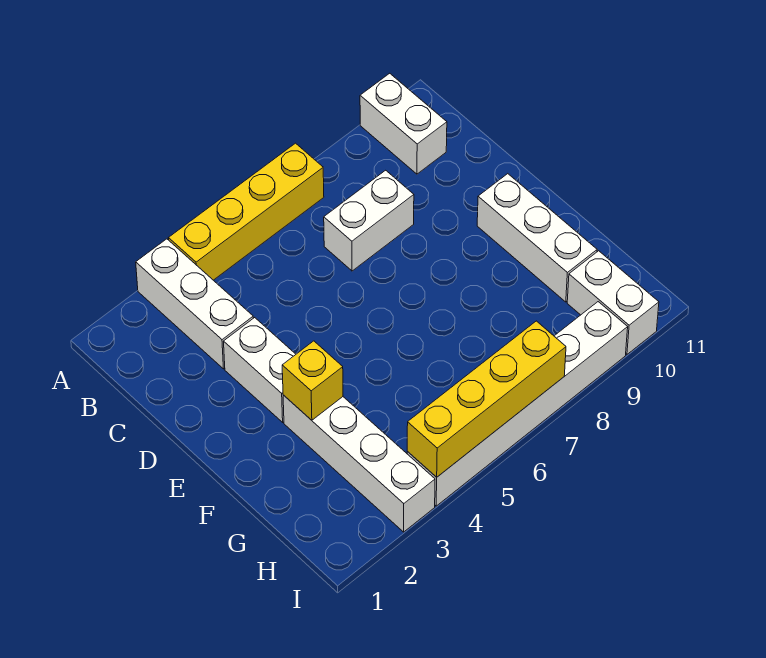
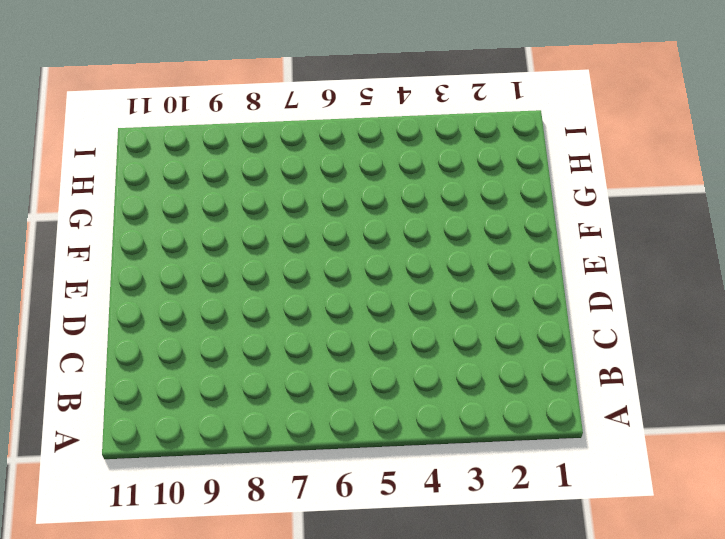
none -> white brick A3:C3 level 1
none -> yellow brick A4:A7 level 1

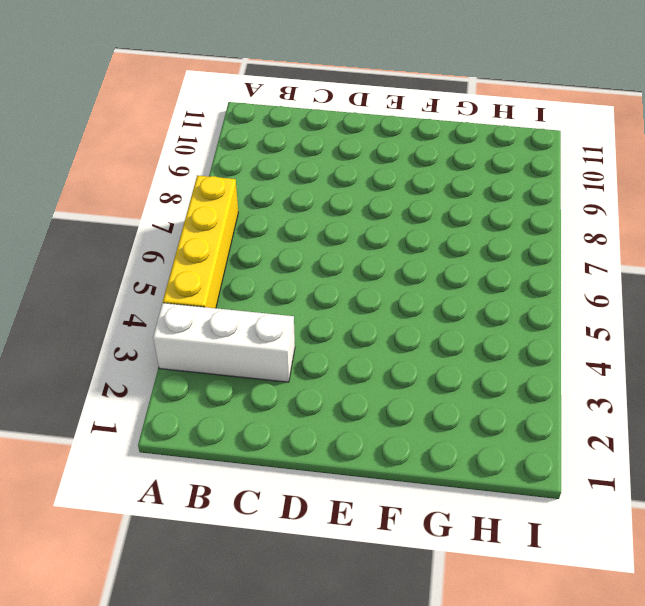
none -> white brick A10:B10 level 1
none -> white brick C7:C8 level 1

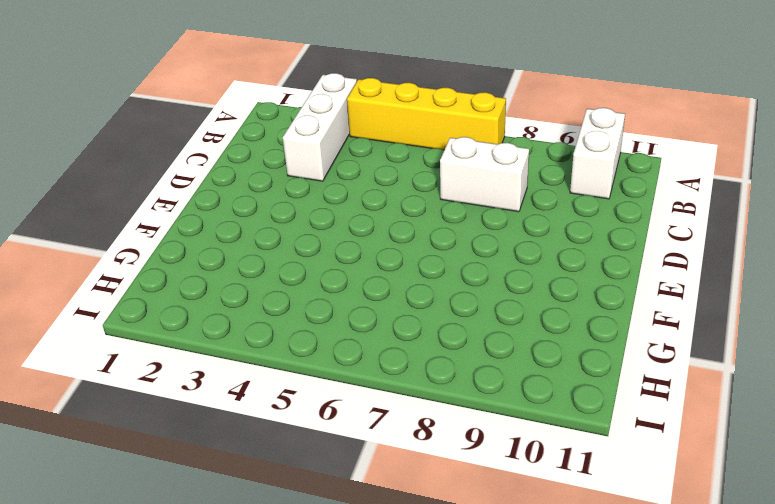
none -> white brick D3:E3 level 1
none -> white brick E10:G10 level 1

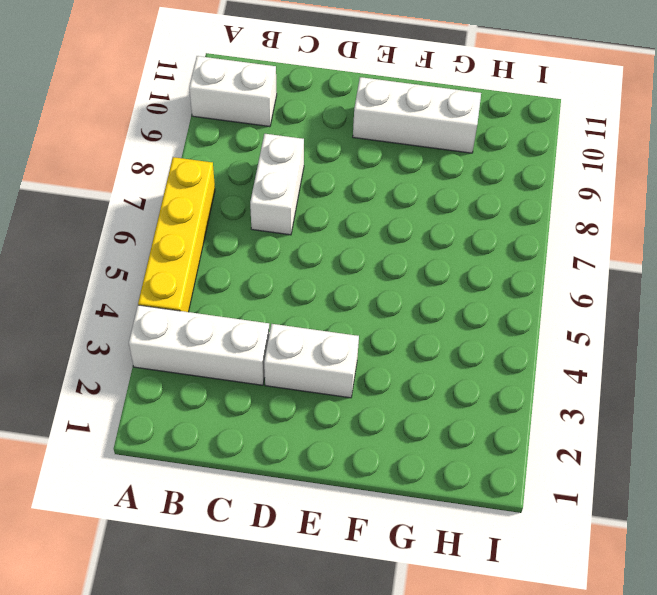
none -> white brick F3:I3 level 1
none -> white brick H10:I10 level 1

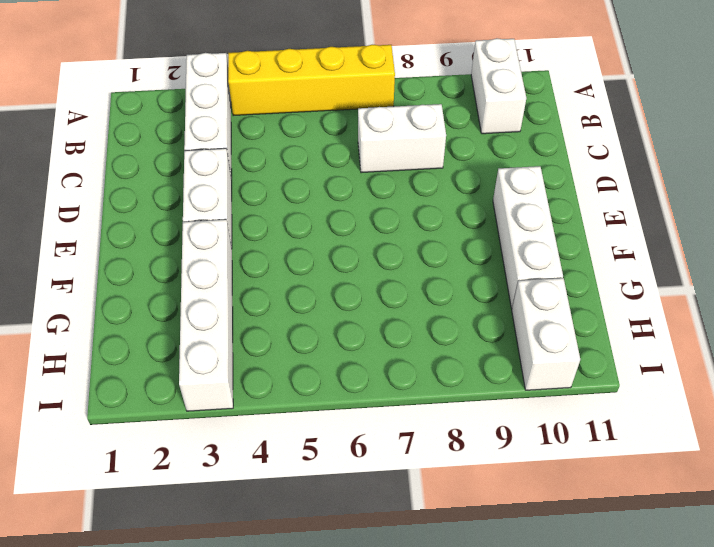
none -> white brick I4:I9 level 1
none -> yellow brick F3 level 2

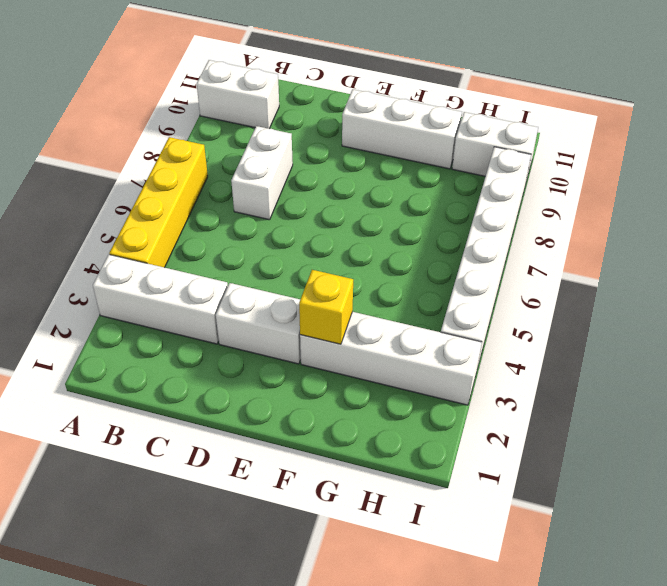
none -> yellow brick I4:I7 level 2

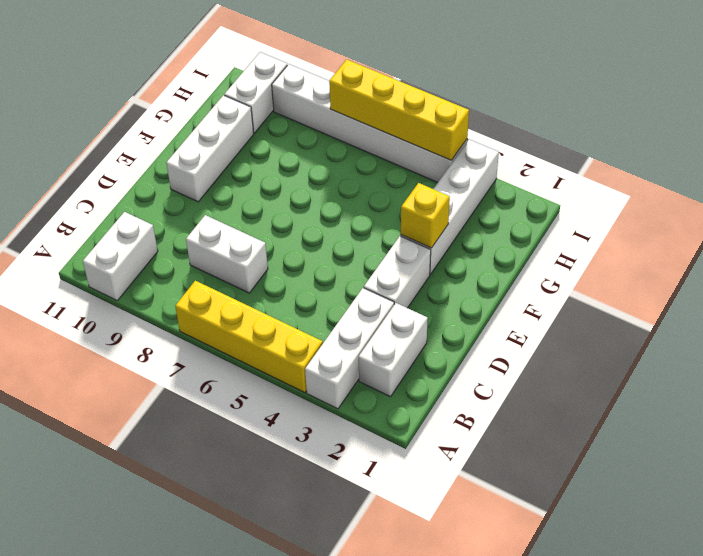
white brick B2:C2 level 1 -> none

